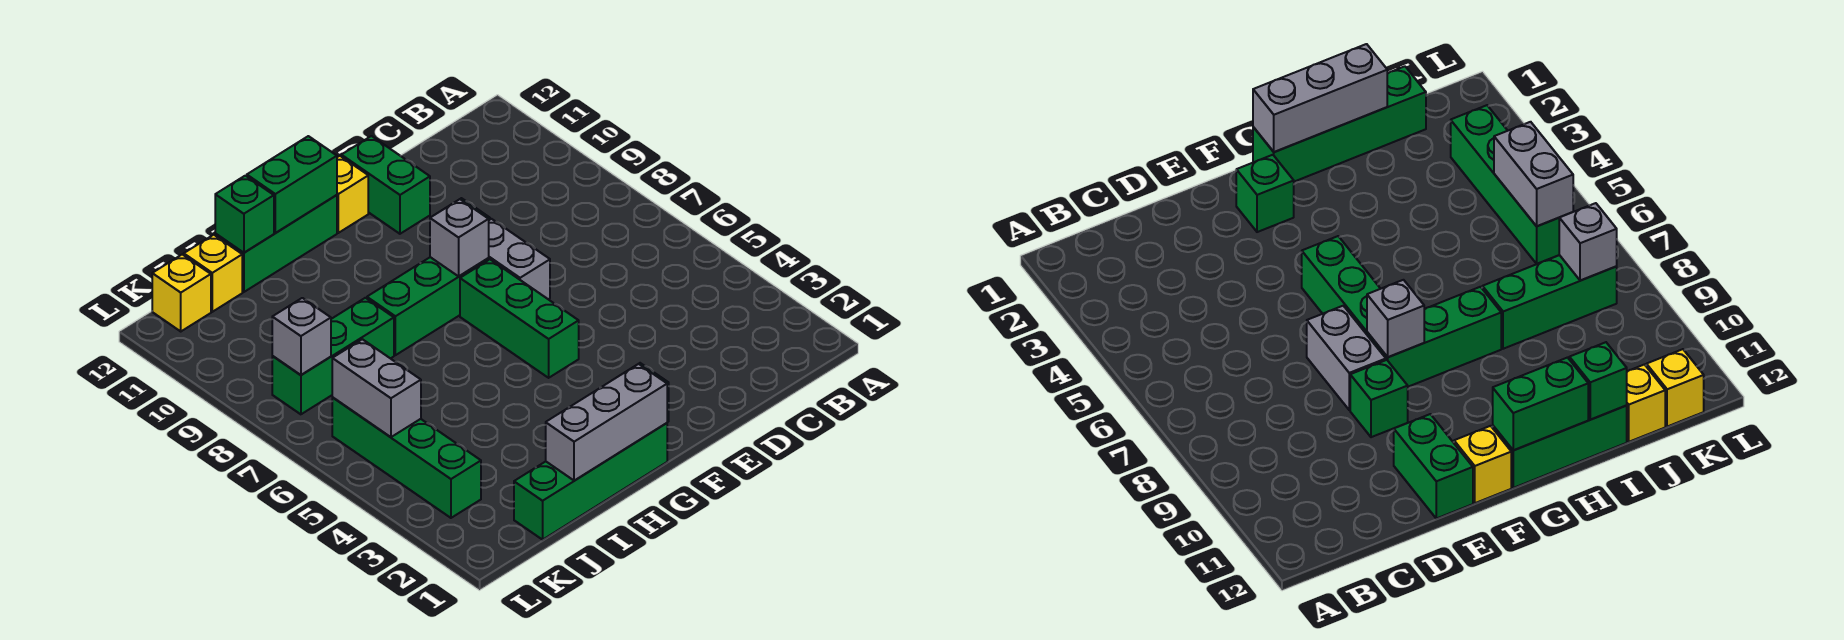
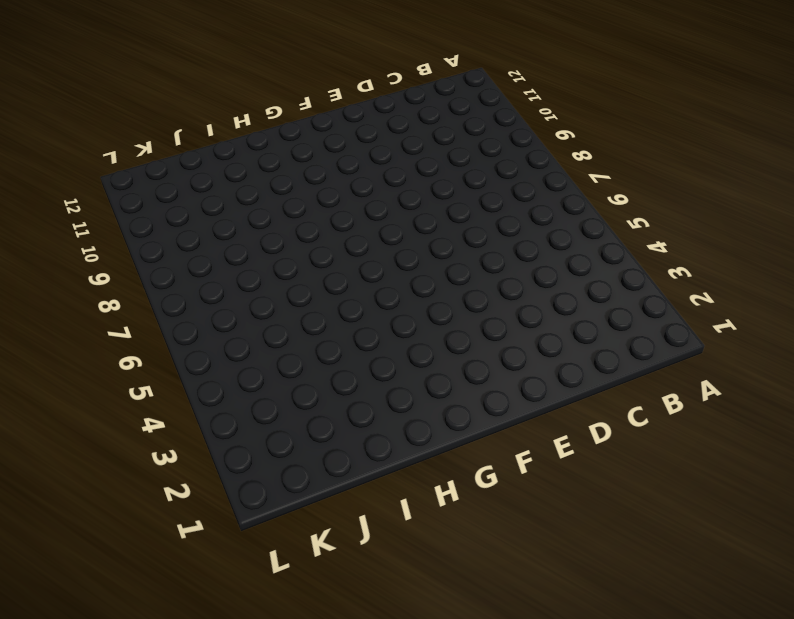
none -> grey brick E7:E8 level 1
none -> green brick E9 level 1
none -> green brick E11:E12 level 1

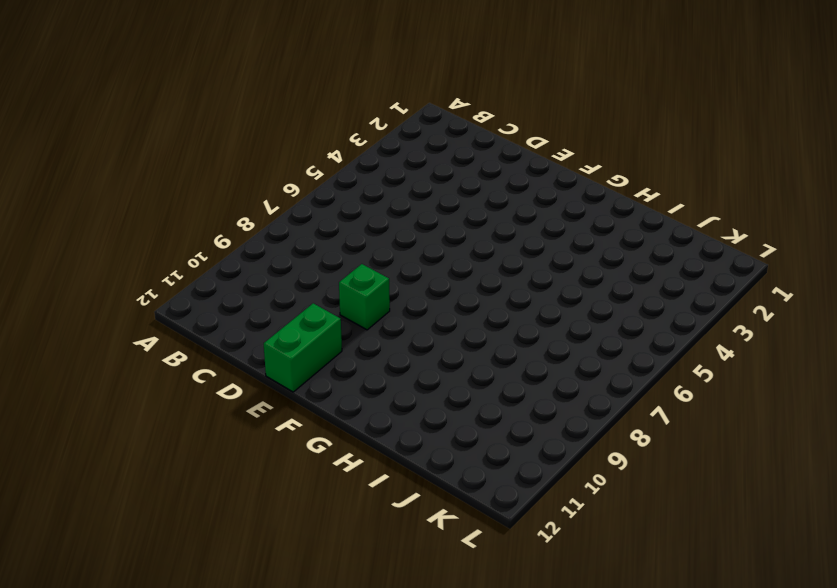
none -> grey brick E7:E8 level 1
none -> green brick F2 level 1
none -> green brick F5:F7 level 1

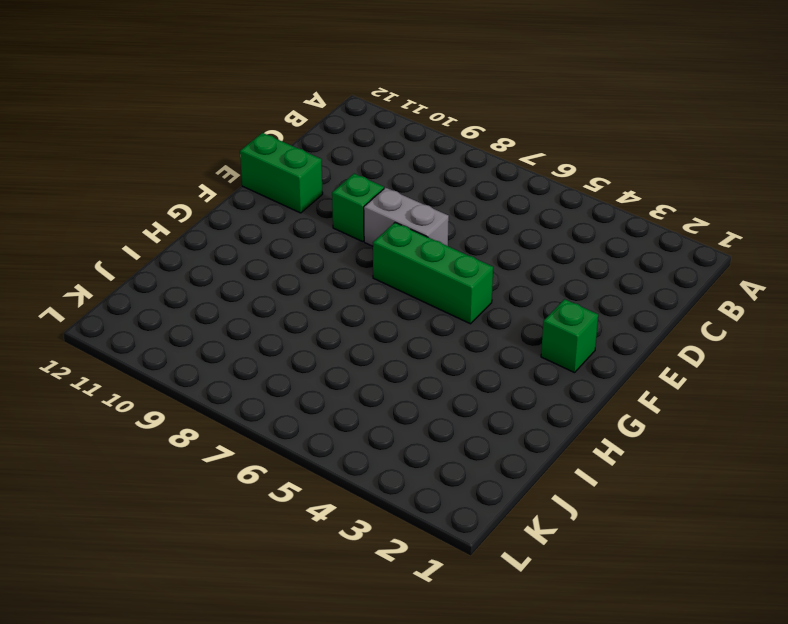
none -> green brick F8:H8 level 1
none -> yellow brick F12 level 1
none -> green brick G1:J1 level 1

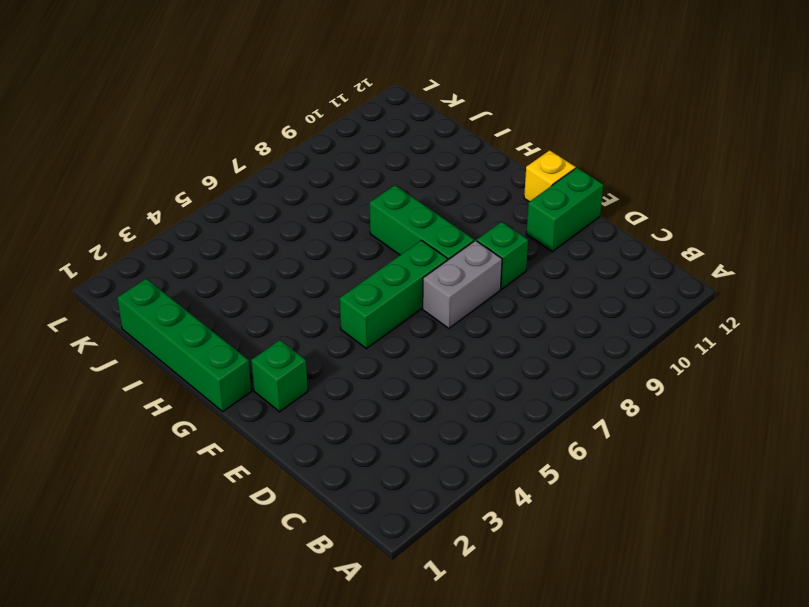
none -> green brick G12:I12 level 1
none -> green brick I8:K8 level 1
none -> yellow brick J12 level 1

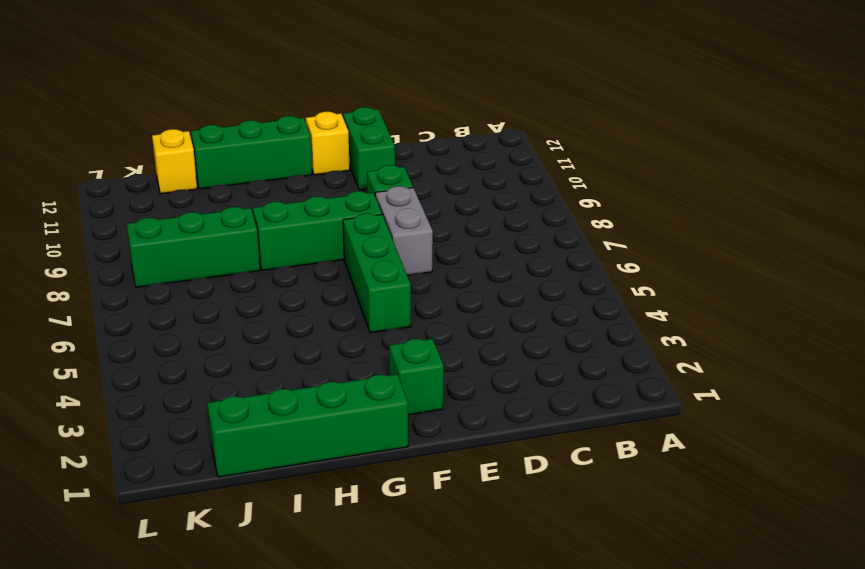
none -> green brick K3:K6 level 1
none -> yellow brick K12 level 1
none -> grey brick F8 level 2

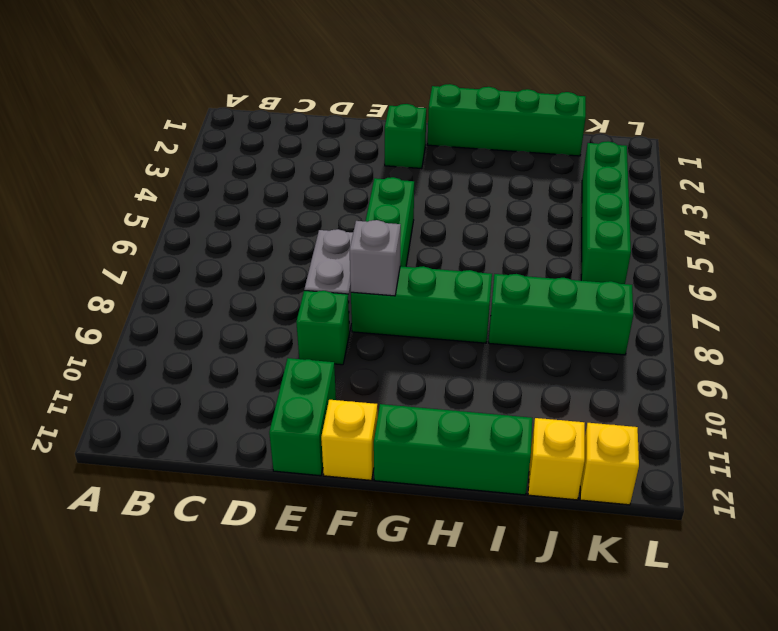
none -> grey brick G1:I1 level 2
none -> green brick G12:H12 level 2
none -> green brick I12 level 2

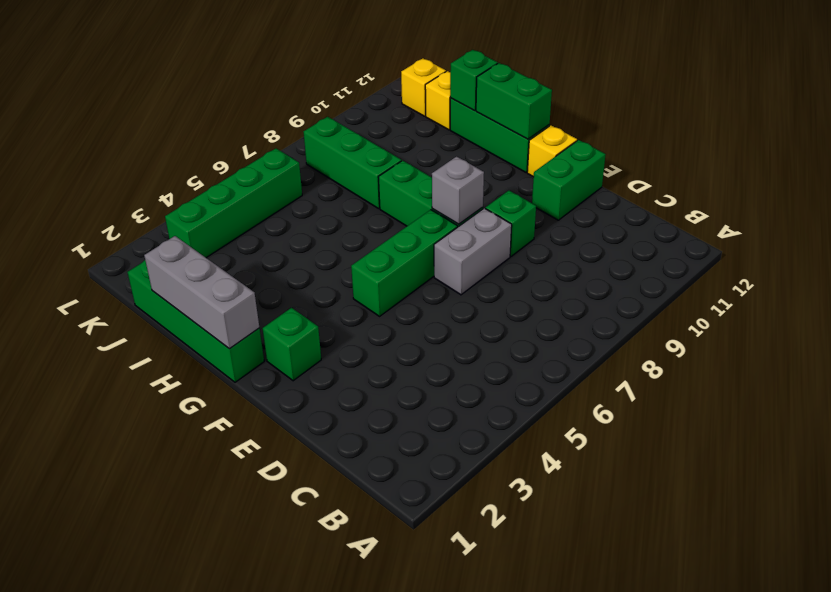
none -> grey brick K5:K6 level 2
none -> grey brick K8 level 2

